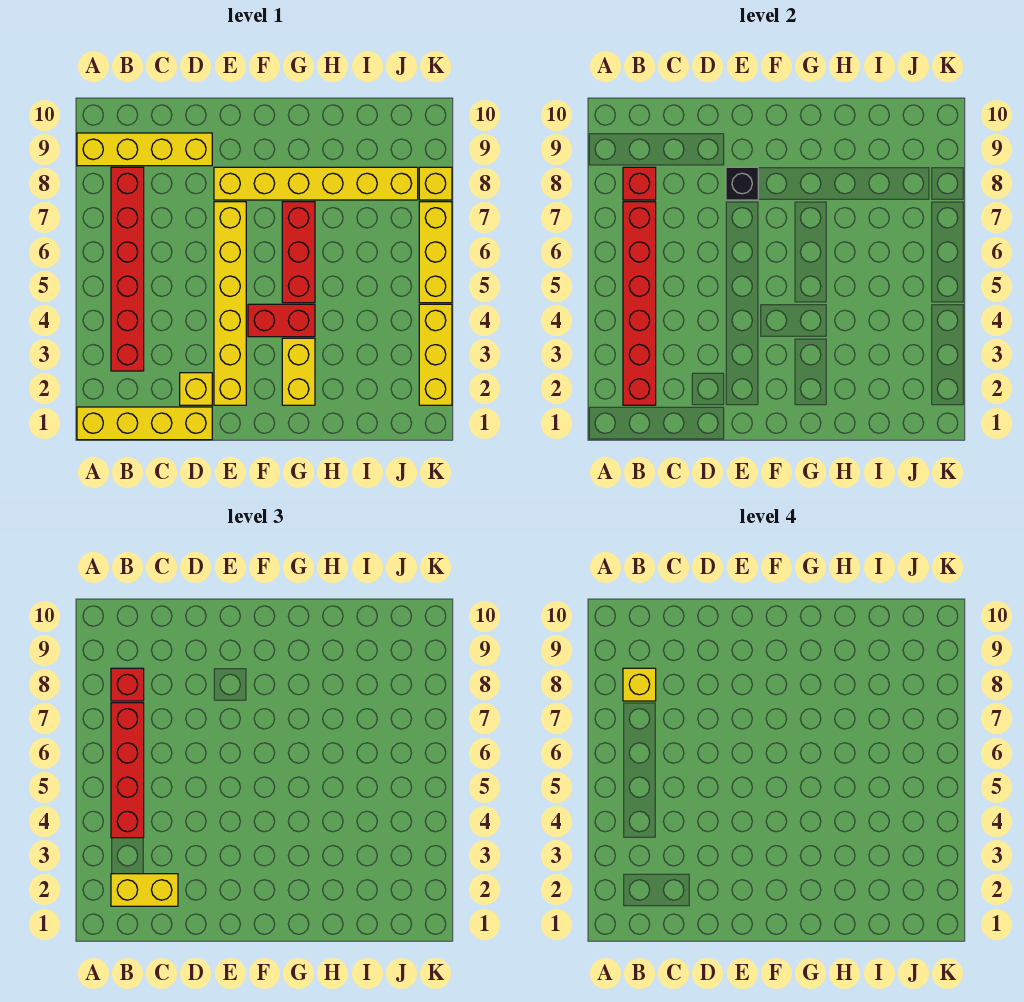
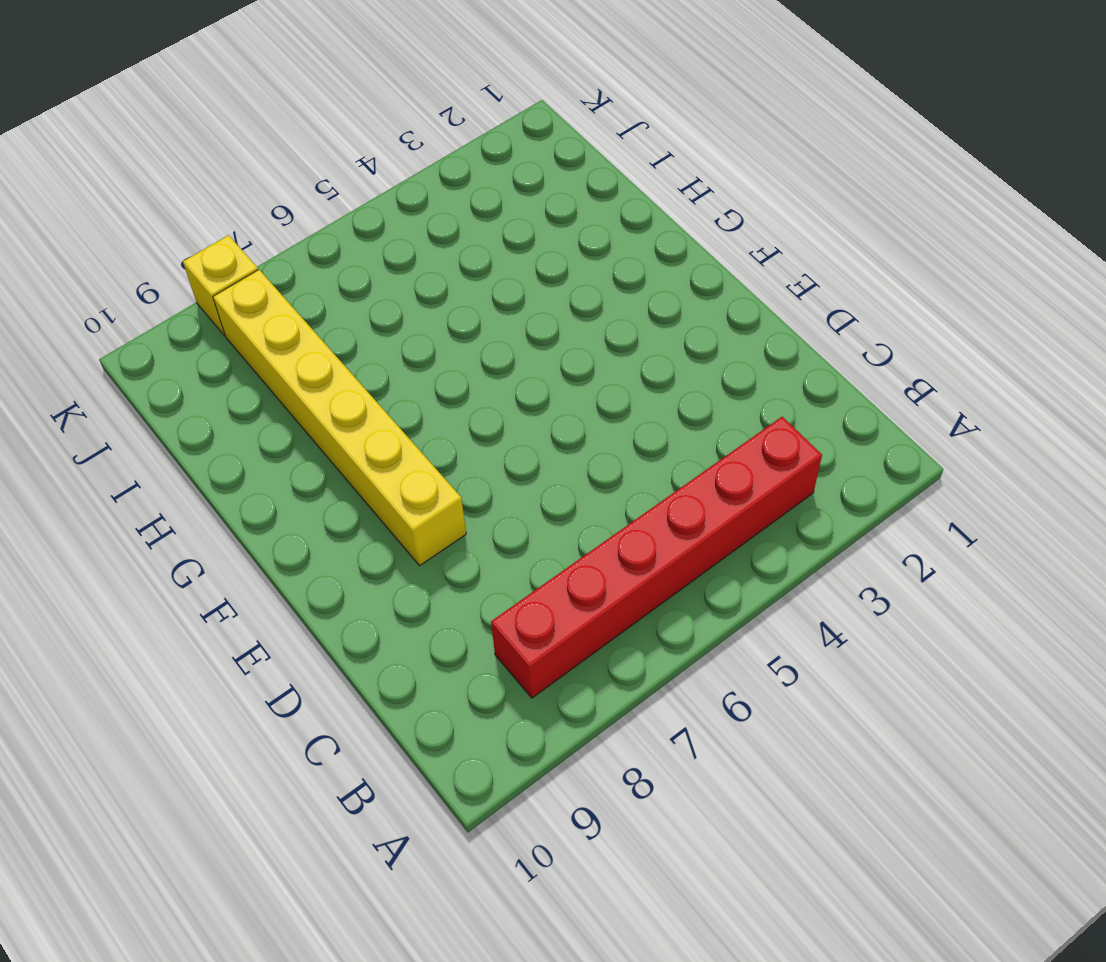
none -> yellow brick A1:D1 level 1
none -> yellow brick A9:D9 level 1
none -> yellow brick D2 level 1

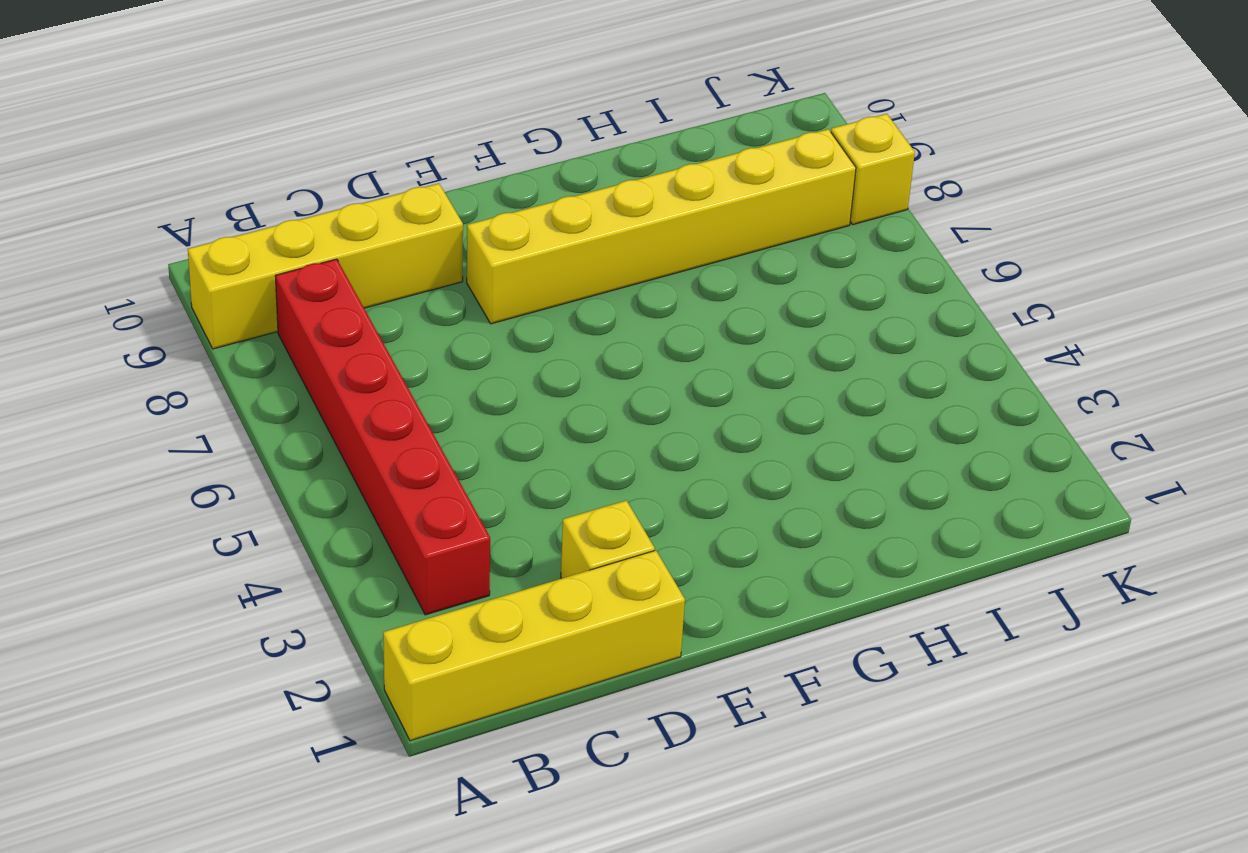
none -> yellow brick E2:E7 level 1
none -> red brick F4:G4 level 1
none -> yellow brick G2:G3 level 1

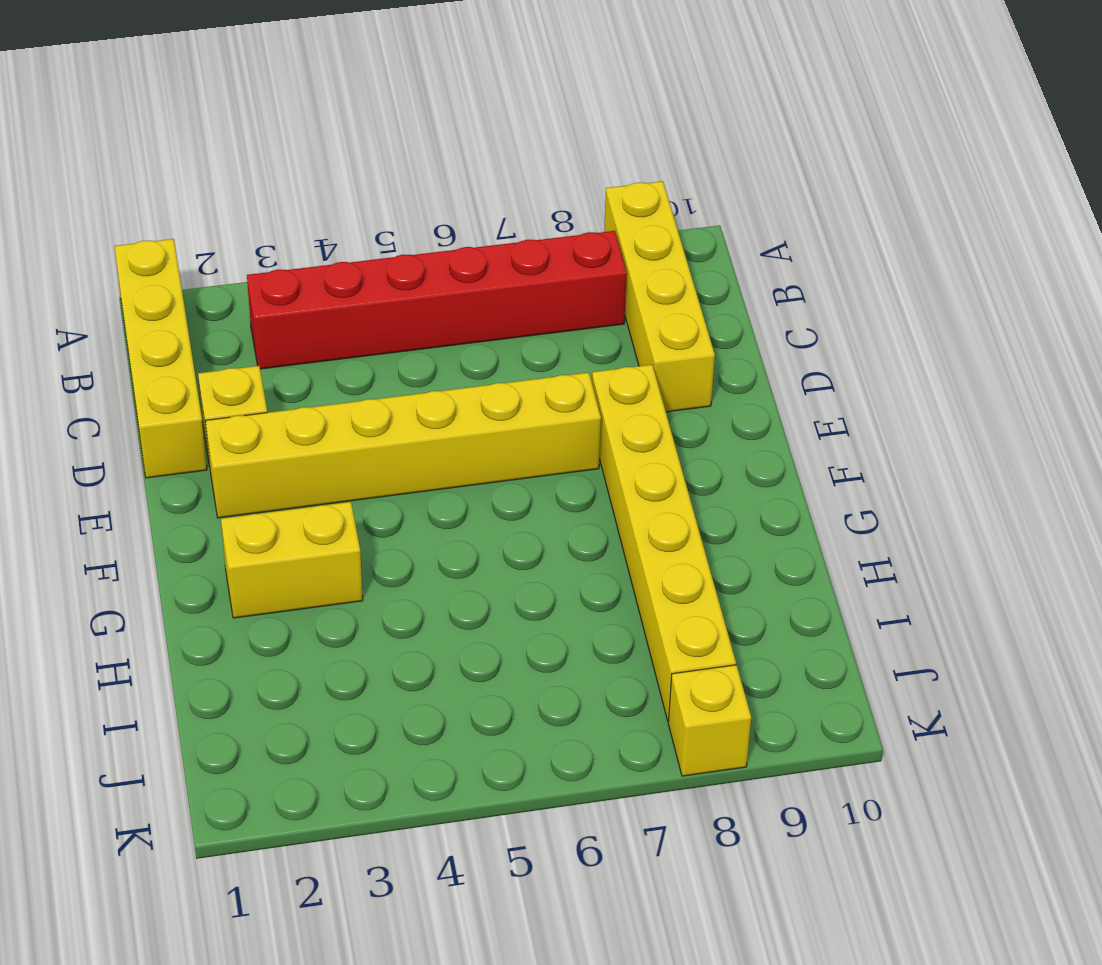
none -> red brick F4:G4 level 1
none -> red brick G5:G7 level 1
none -> yellow brick K2:K4 level 1

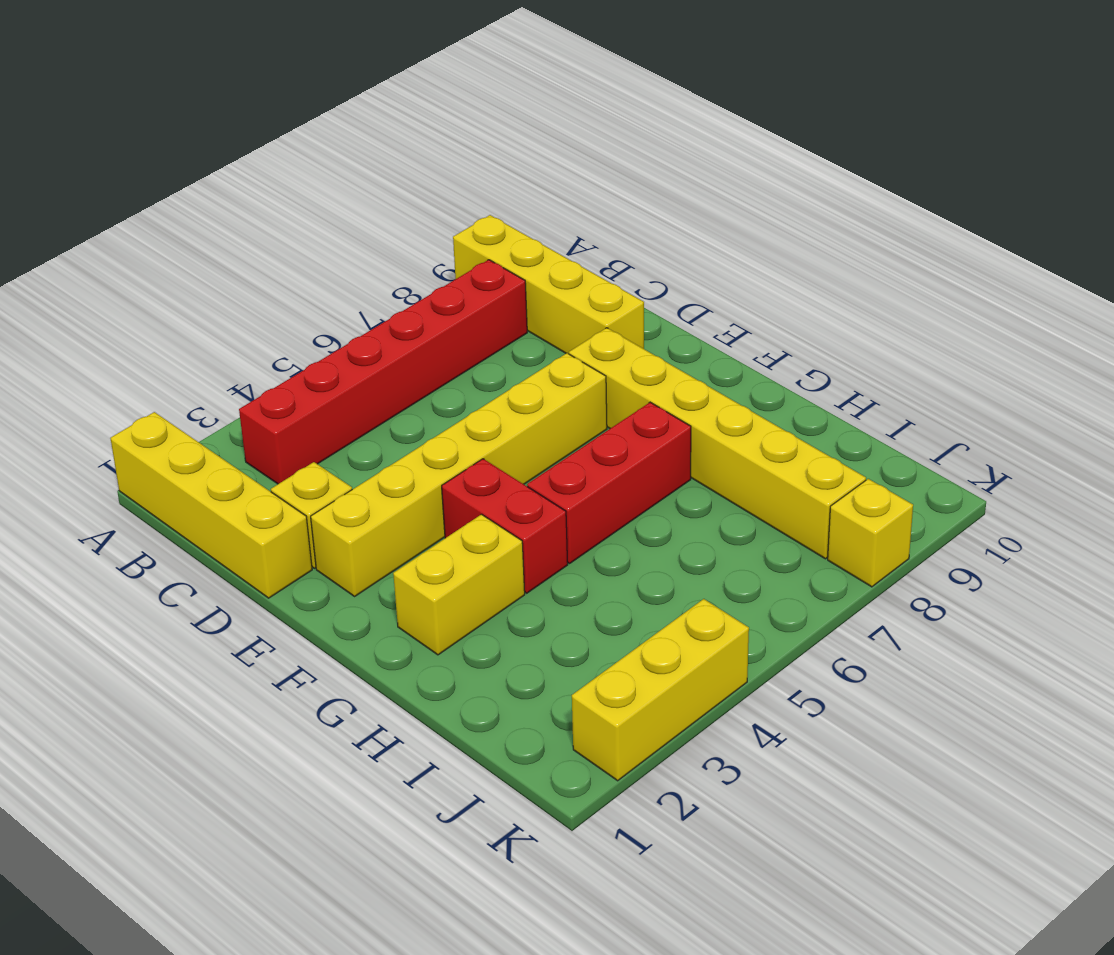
none -> yellow brick K5:K7 level 1
none -> red brick B2:B7 level 2
none -> red brick B8 level 2

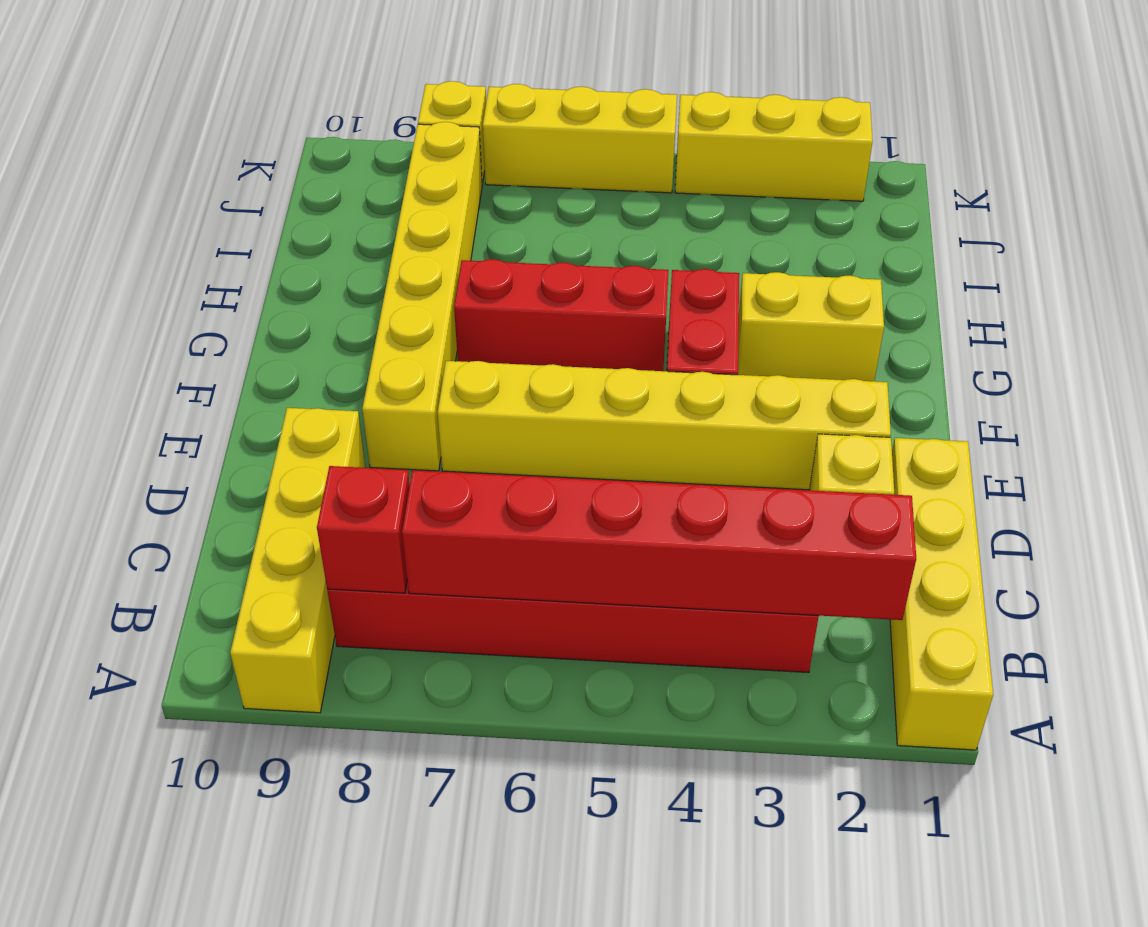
none -> black brick E8 level 2
none -> yellow brick B2:C2 level 3
none -> red brick B4:B7 level 3

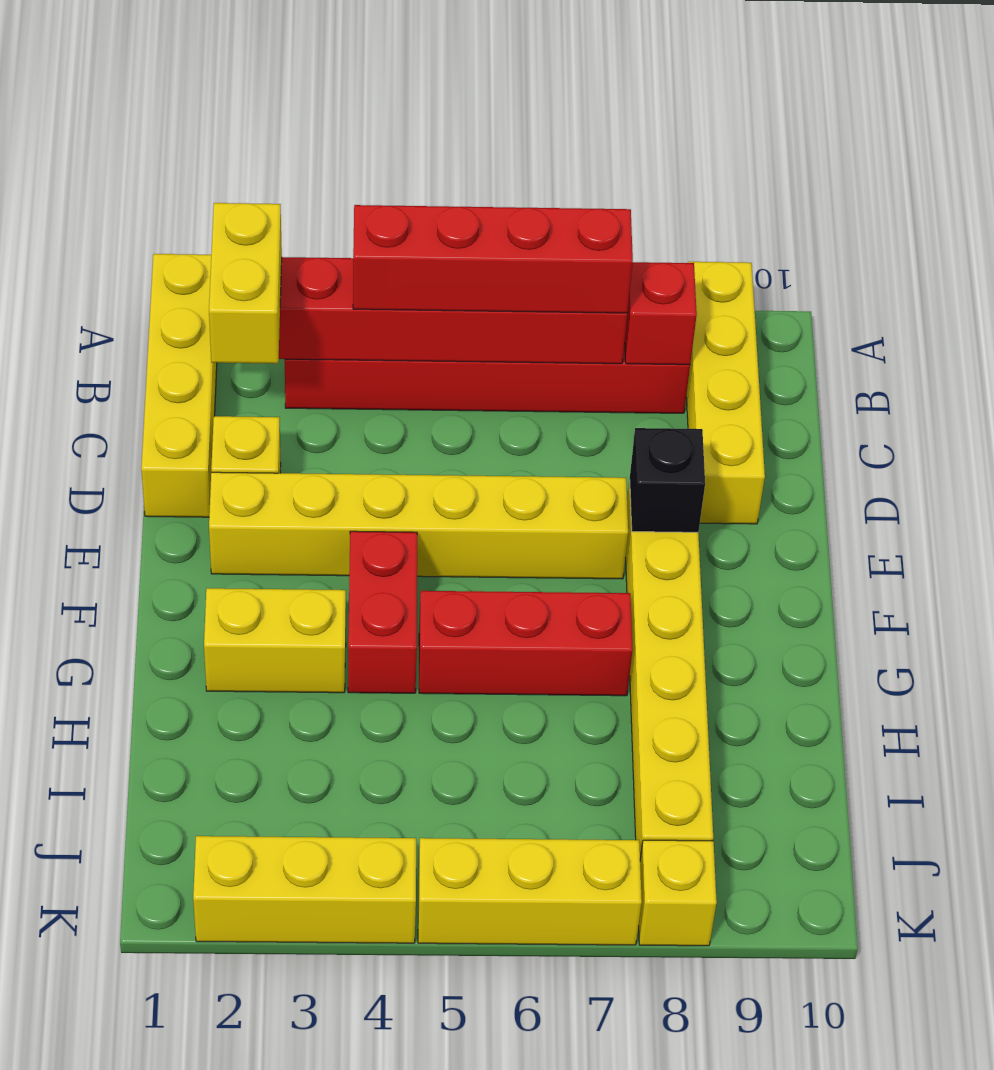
none -> red brick B8 level 3
none -> yellow brick B8 level 4

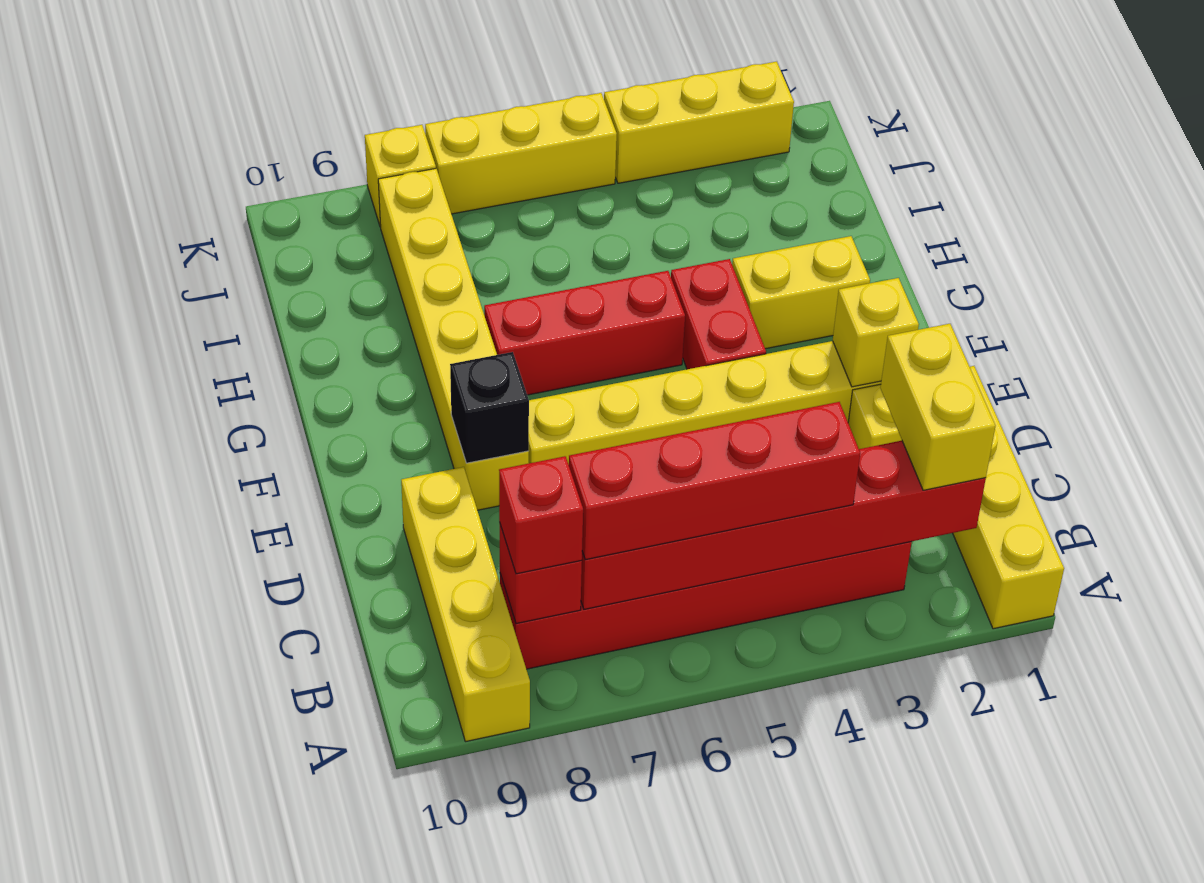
yellow brick E2 level 2 -> yellow brick B8 level 4

